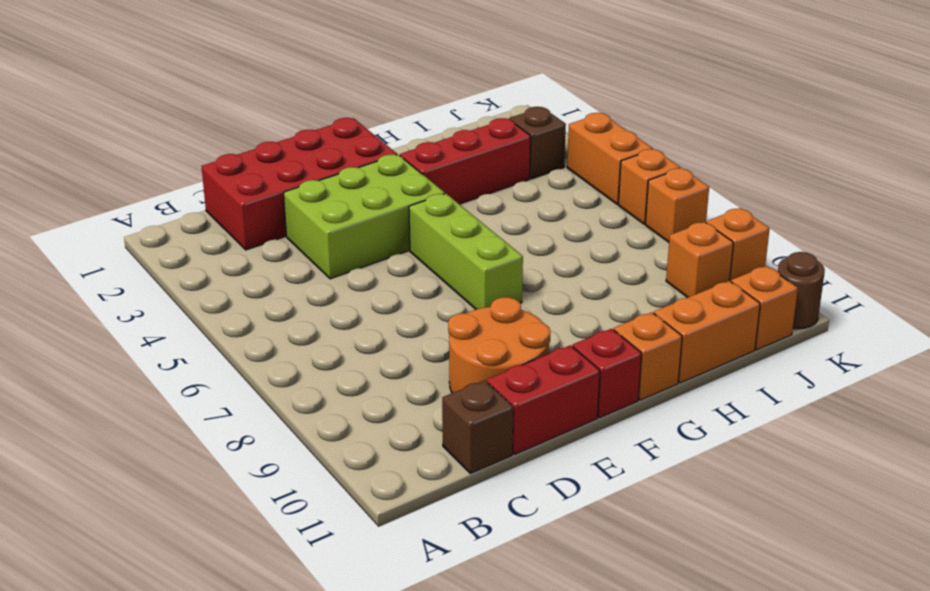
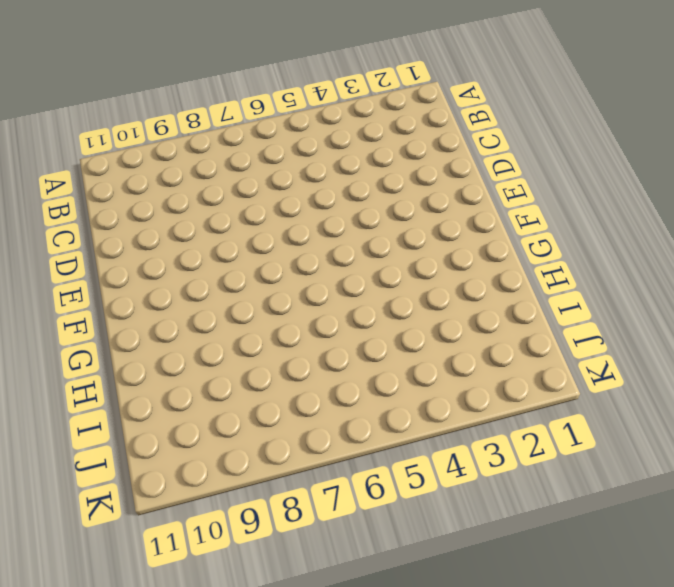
none -> red brick C1:F2 level 1
none -> brown brick C11 level 1
none -> lime brick D3:F4 level 1

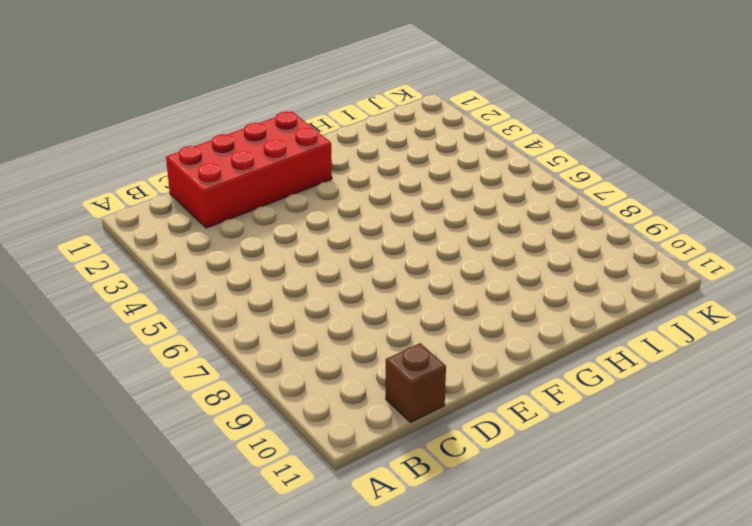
none -> lime brick D3:F4 level 1
none -> orange round brick D9:E10 level 1
none -> red brick D11:E11 level 1

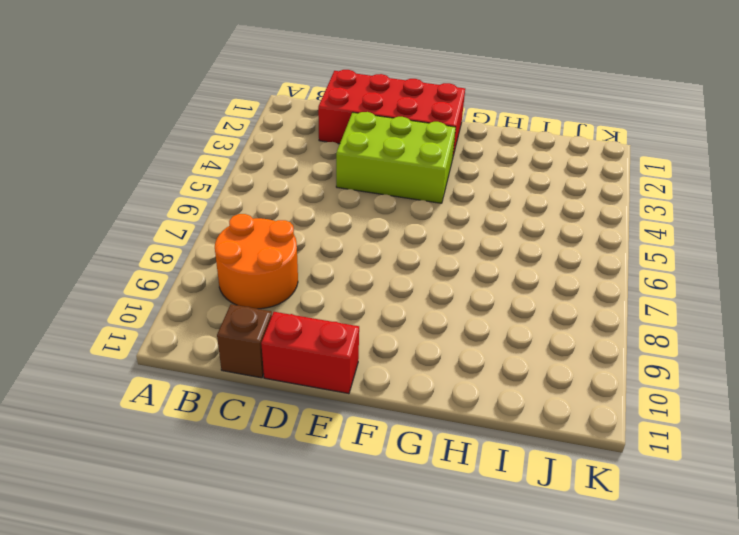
orange round brick B8:C9 level 1 -> orange round brick D9:E10 level 1
none -> lime brick F5:F7 level 1
none -> red brick F11 level 1
none -> red brick G3:I3 level 1

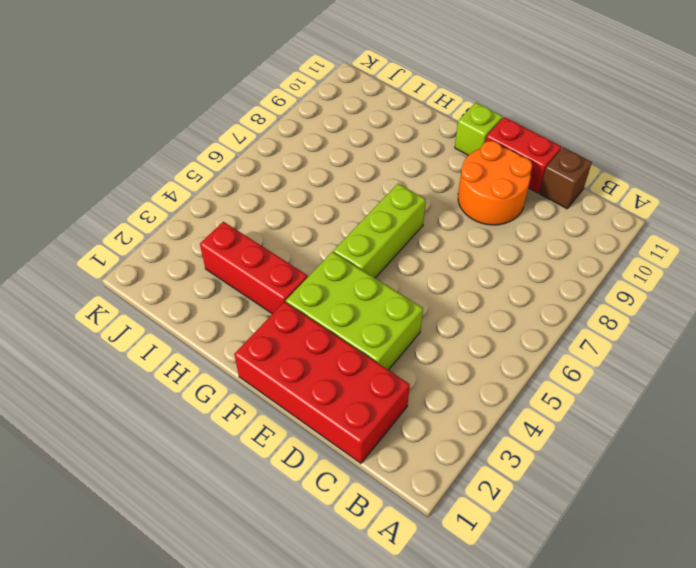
lime brick F11 level 1 -> red brick F11 level 1
none -> orange brick G11 level 1
none -> orange brick H11:I11 level 1
none -> brown brick J3 level 1

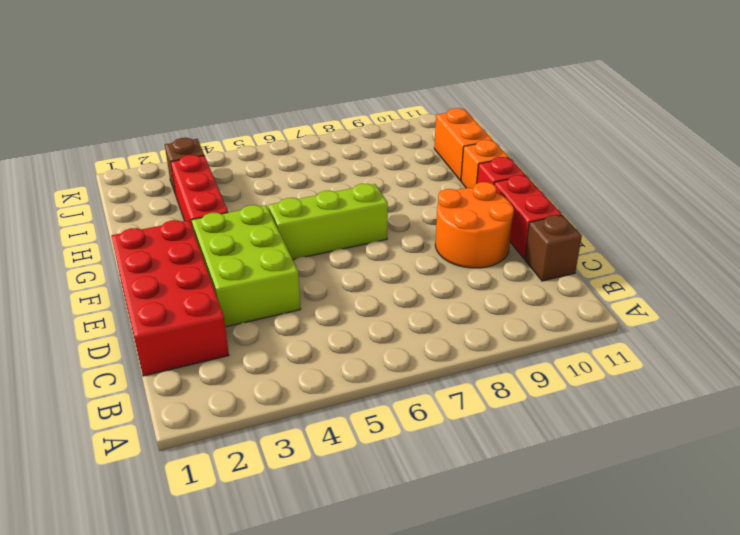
none -> orange brick J9 level 1
none -> orange brick J11 level 1
none -> orange brick K4:K5 level 1

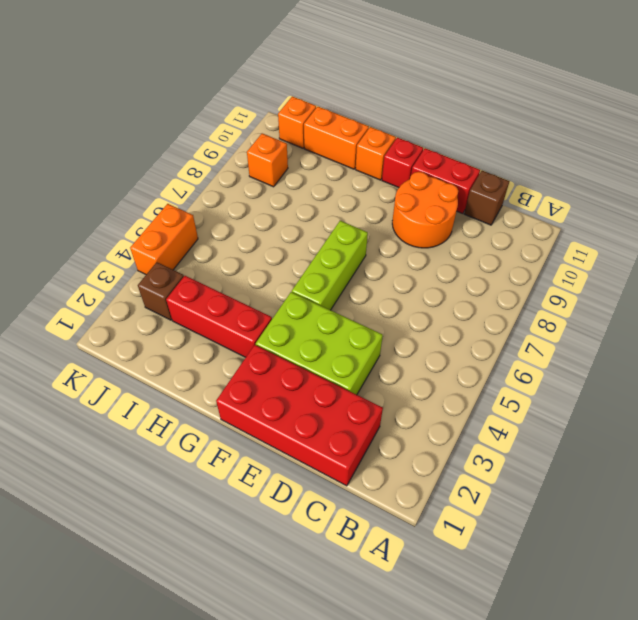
none -> orange brick K6 level 1
none -> orange brick K7 level 1
none -> orange brick K9 level 1

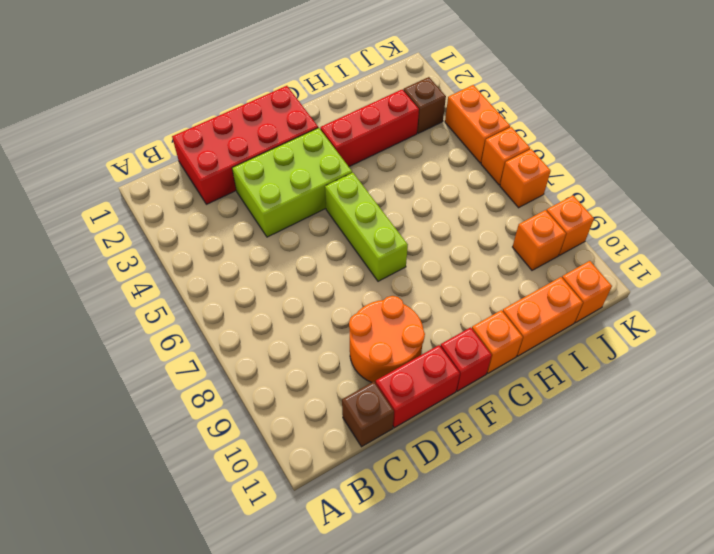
none -> brown round brick K11 level 1

